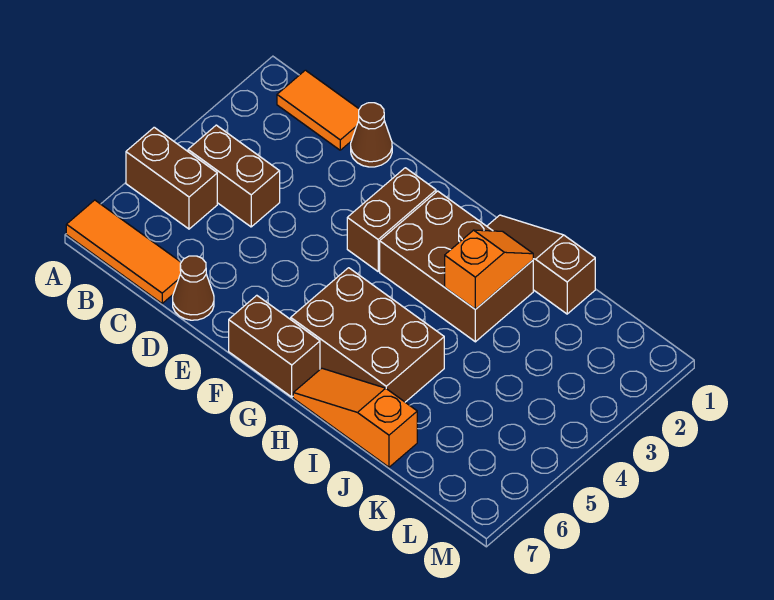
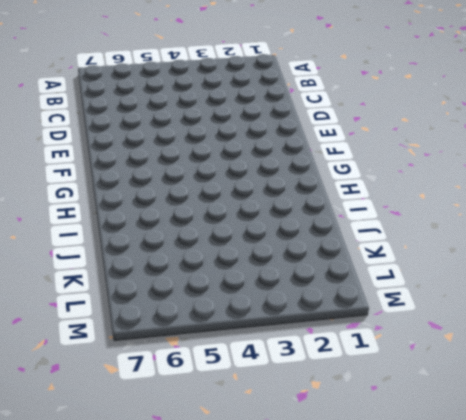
none -> brown brick A5:B5 level 1
none -> orange tile A7:C7 level 1
none -> orange tile B1:C1 level 1

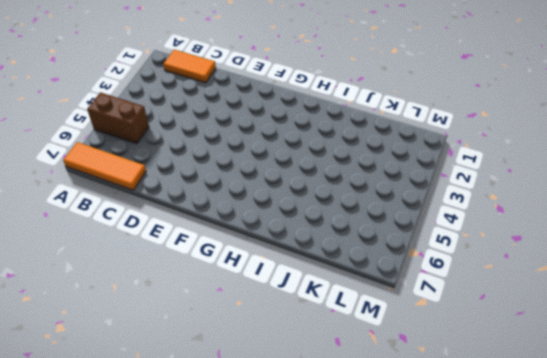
none -> brown brick B4:C4 level 1
none -> brown cone D1 level 1
none -> brown cone D7 level 1

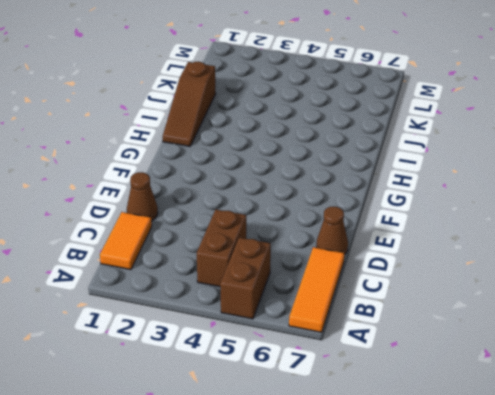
none -> brown brick F2:F3 level 1
none -> brown brick F7:G7 level 1
none -> brown brick G2:I3 level 1

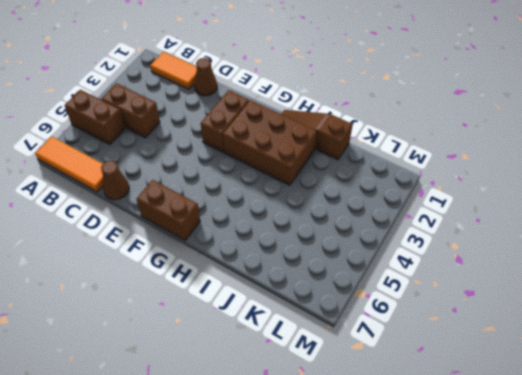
none -> brown brick G5:I6 level 1
none -> orange slope H7:J7 level 1 top J
none -> orange slope I2:I3 level 2 top 3

